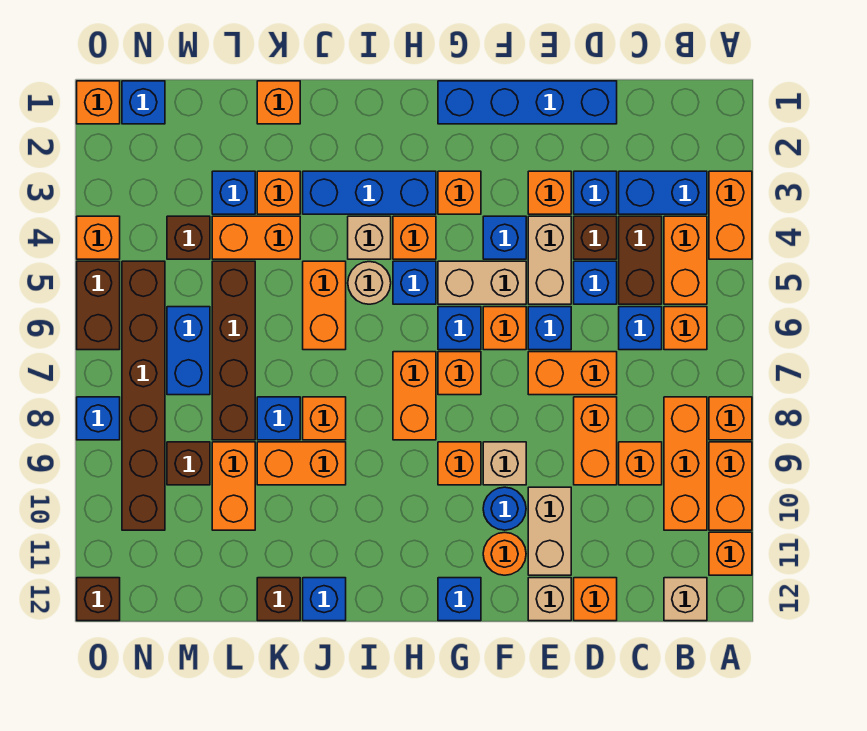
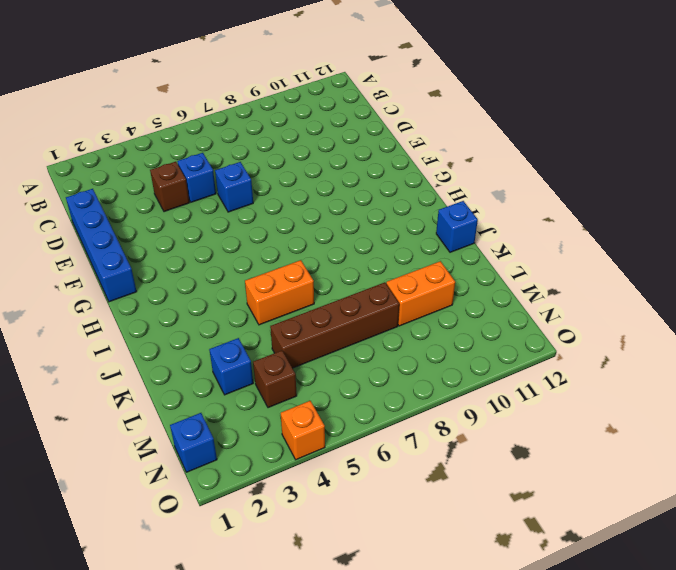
none -> orange brick A3:A4 level 1
none -> orange brick A8 level 1
none -> orange brick A9:A10 level 1
none -> orange brick A11 level 1

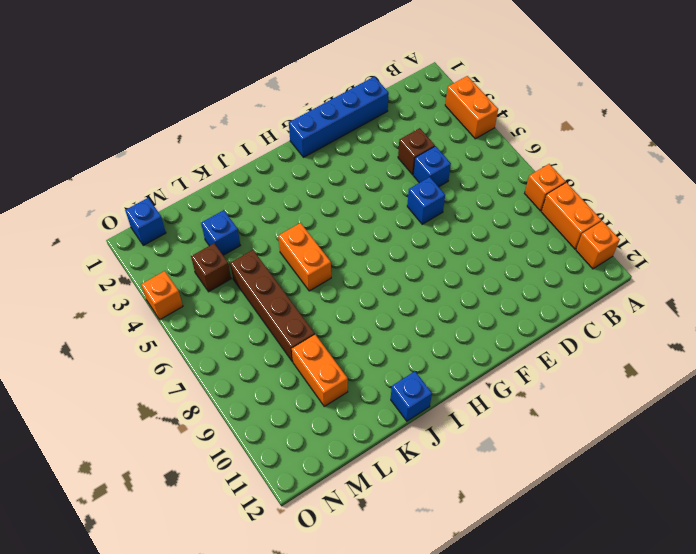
none -> blue brick B3:C3 level 1
none -> orange brick B4:B5 level 1
none -> orange brick B6 level 1
none -> orange brick B8:B10 level 1

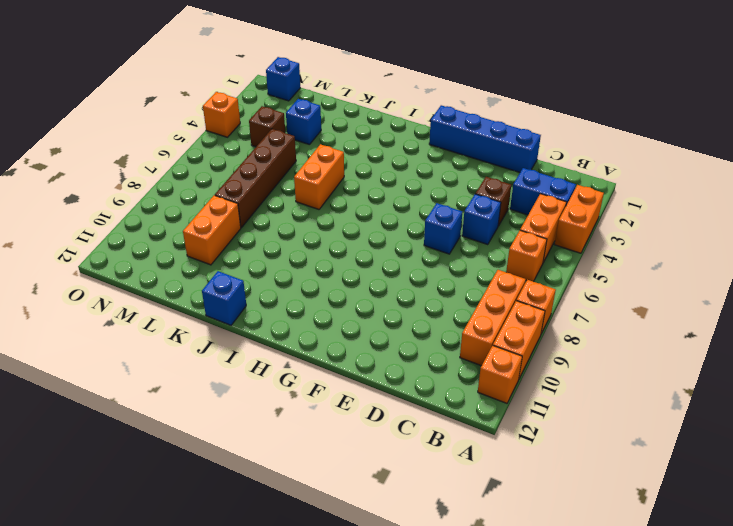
none -> tan brick B12 level 1
none -> brown brick C4:C5 level 1
none -> blue brick C6 level 1
none -> orange brick C9 level 1

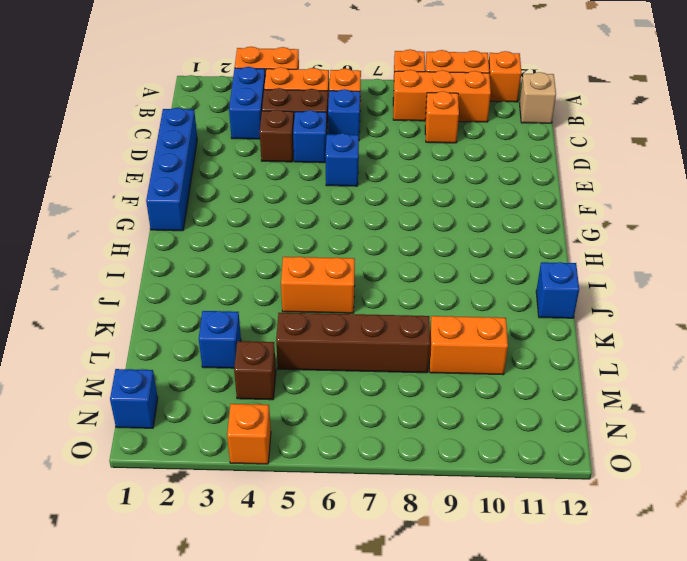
none -> blue brick D3 level 1
none -> orange brick D7:E7 level 1
none -> orange brick D8:D9 level 1
none -> orange brick D12 level 1

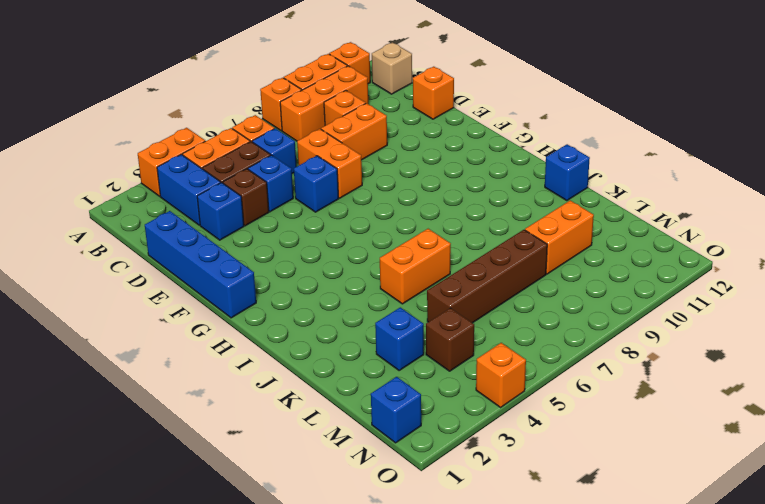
none -> orange brick E3 level 1
none -> tan brick E4:E5 level 1
none -> tan brick E10:E11 level 1
none -> tan brick E12 level 1

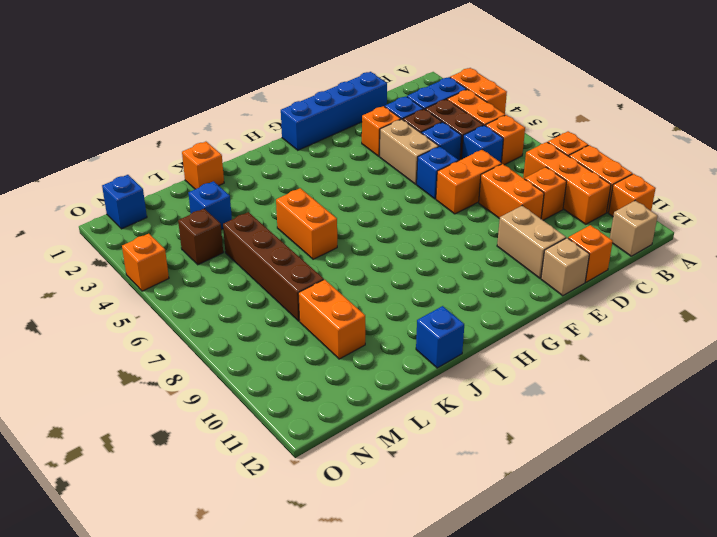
none -> blue brick F4 level 1
none -> tan brick F5:G5 level 1
none -> orange brick F6 level 1
none -> tan brick F9 level 1

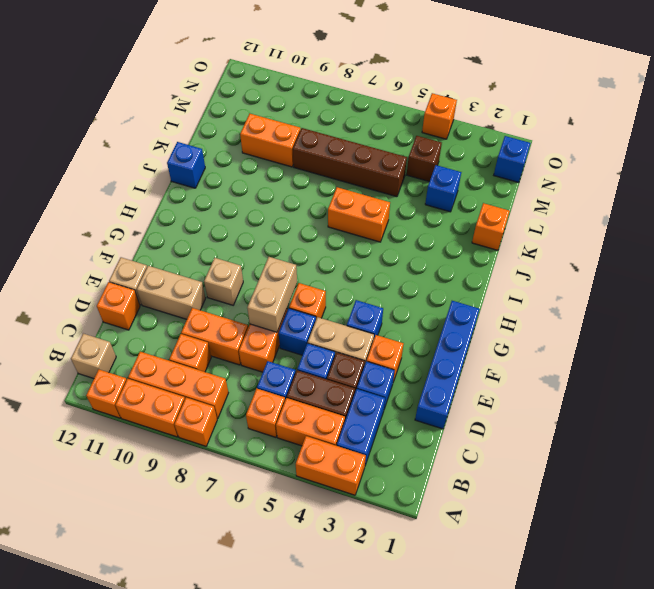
tan brick E7:F7 level 2 -> tan brick F5:G5 level 1
none -> blue round brick F10 level 1
none -> orange round brick F11 level 1
none -> orange brick G3 level 1
none -> blue brick G6 level 1

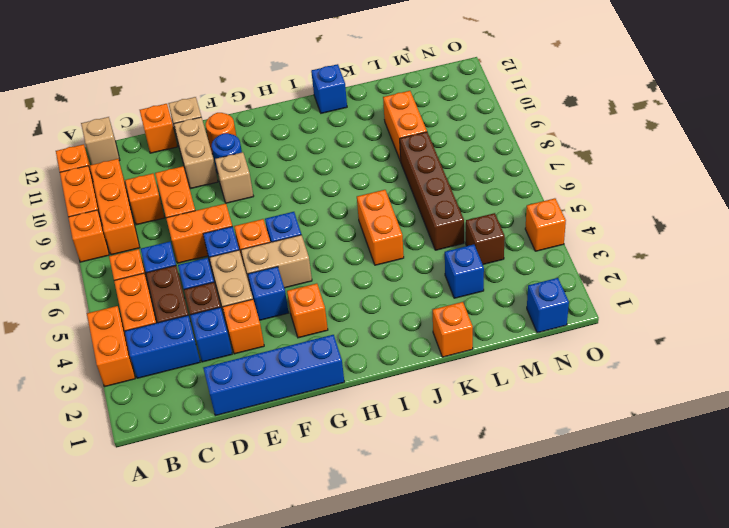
none -> orange brick G7 level 1
none -> orange brick G9 level 1
none -> blue brick G12 level 1
none -> blue brick H3:J3 level 1

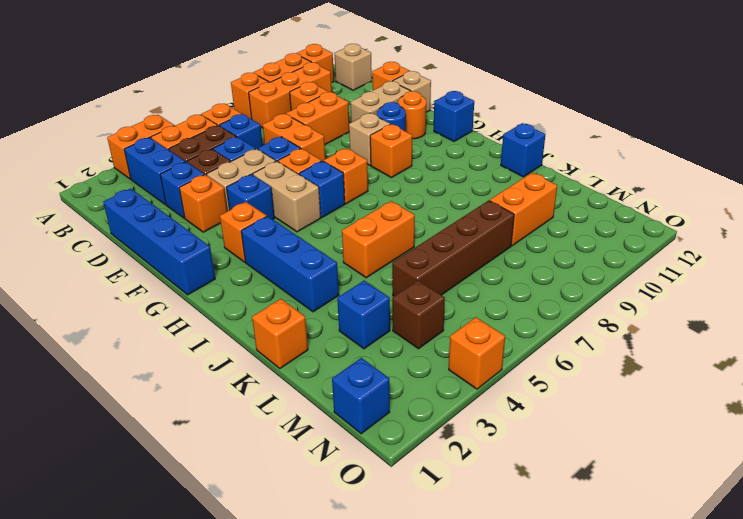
none -> orange brick H4 level 1
none -> blue brick H5 level 1
none -> orange brick H7:H8 level 1
none -> tan brick I4 level 1

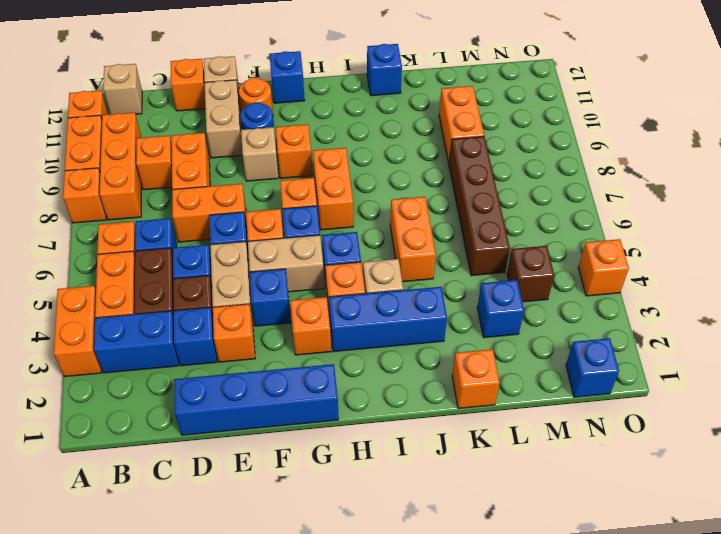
none -> tan round brick I5 level 1
none -> orange brick J8 level 1
none -> orange brick J9:K9 level 1
none -> orange brick K3 level 1

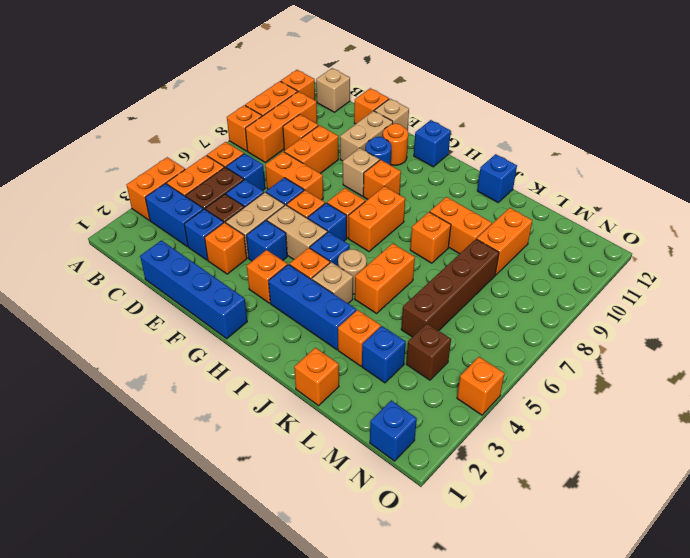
none -> orange brick K4:L4 level 1
none -> blue brick K8 level 1
none -> brown brick K12 level 1
none -> blue brick M6:M7 level 1

